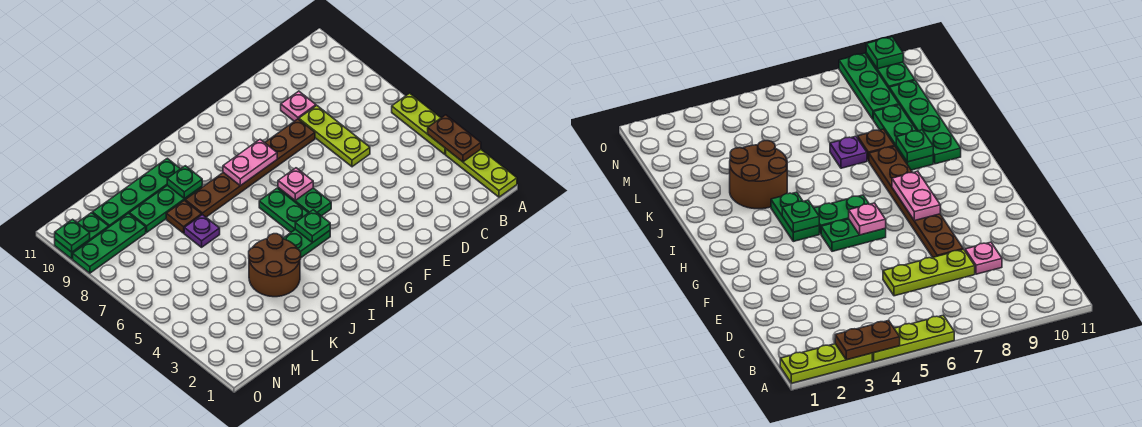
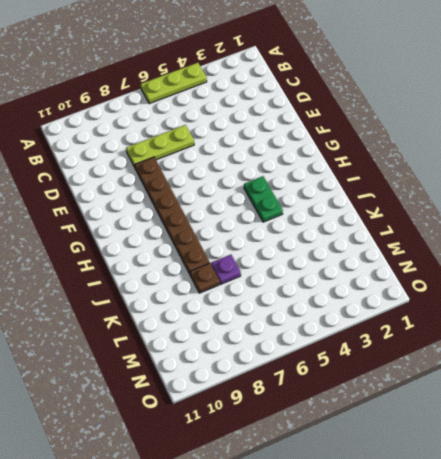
none -> lime plate A1:A3 level 1
none -> pink plate D9 level 1
none -> green plate G5:G6 level 1

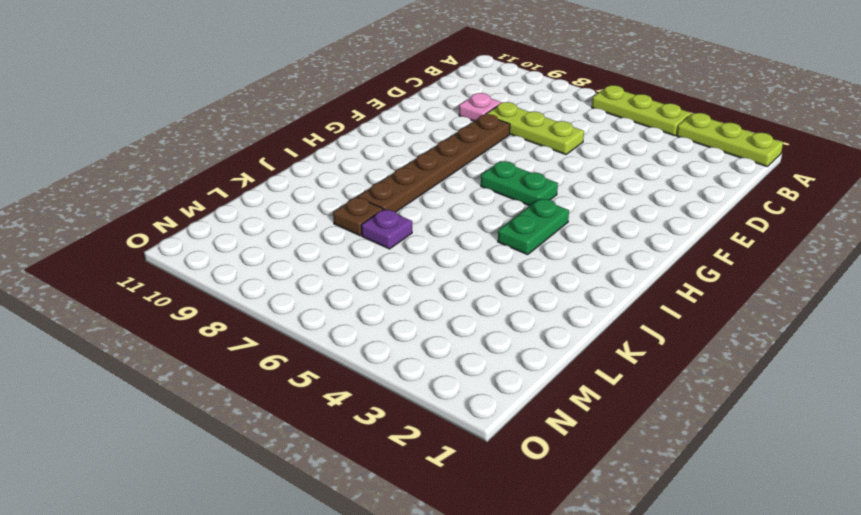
none -> green plate H5:H6 level 1
none -> brown round brick J3:K4 level 1
none -> green plate J9:L9 level 1

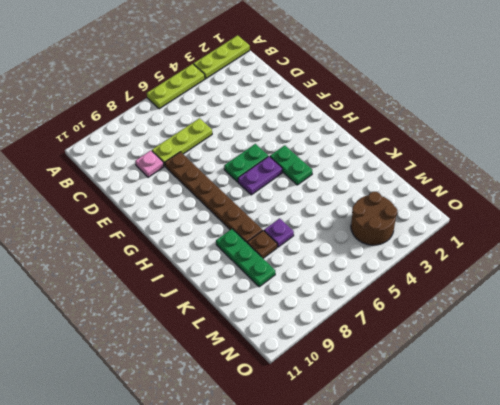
purple plate H5:H6 level 1 -> green plate H5:H6 level 1
brown round brick M3:N4 level 1 -> brown round brick J3:K4 level 1
none -> green plate J10:M10 level 1
none -> green plate M9:O9 level 1
none -> green plate N10:O10 level 1

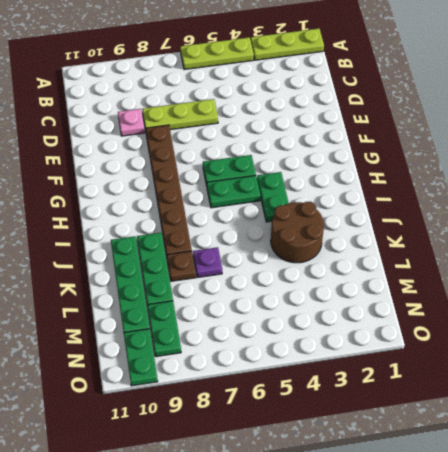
green plate M9:N9 level 1 -> green plate M9:O9 level 1
none -> brown plate A3:A4 level 2
none -> pink plate G6 level 2
none -> pink plate G8:H8 level 2

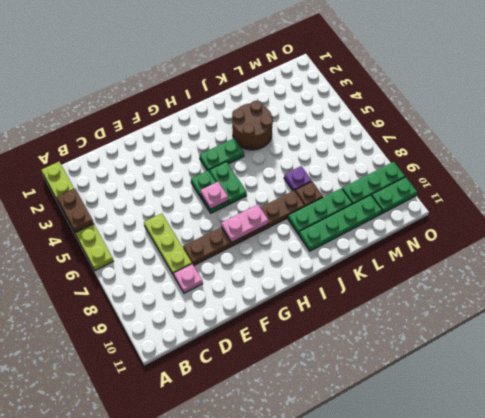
none -> green plate H4 level 2
none -> green plate J9 level 2
none -> green plate O10 level 2

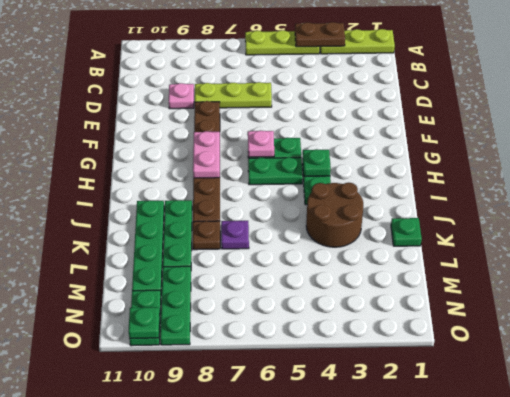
green plate K1 level 1 -> green plate J9 level 2

